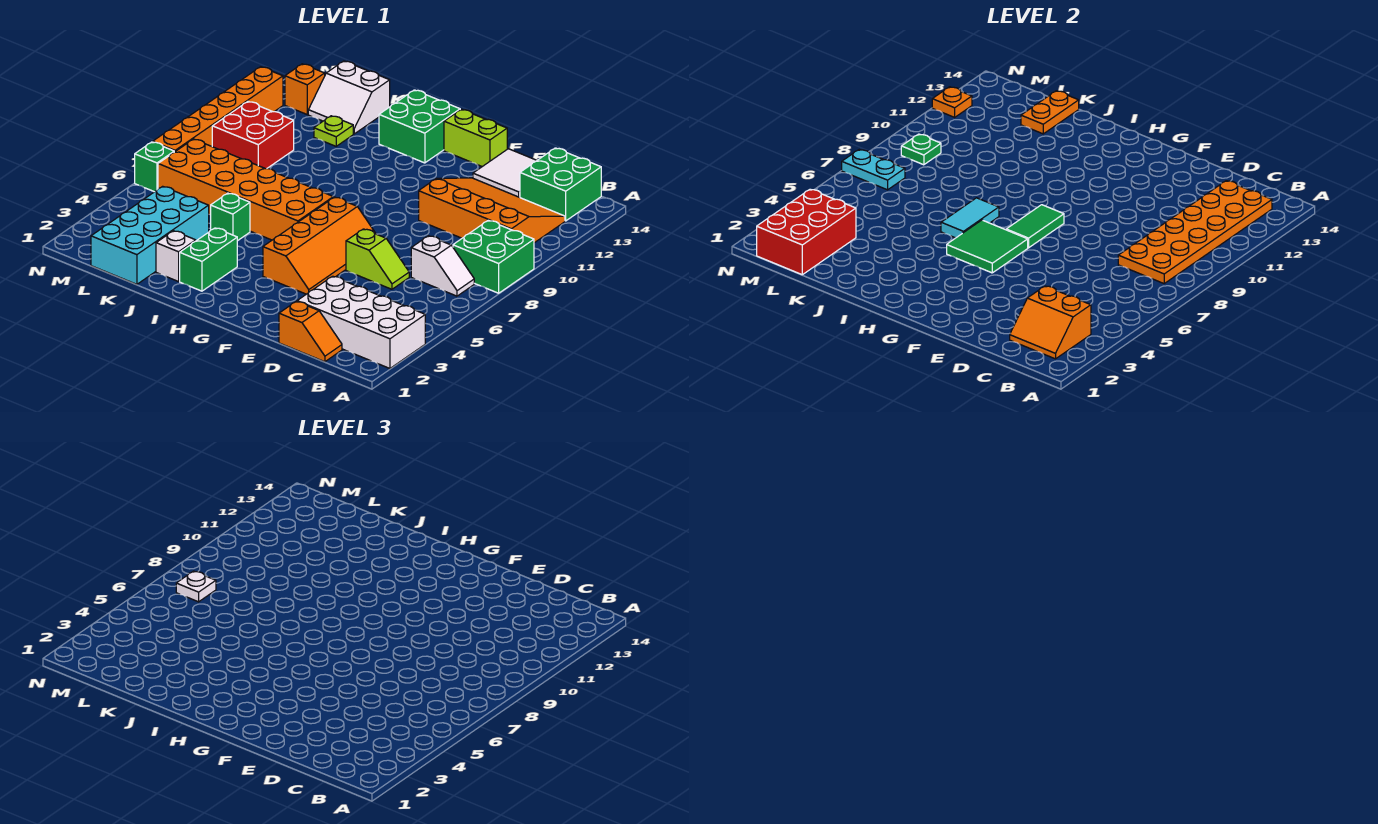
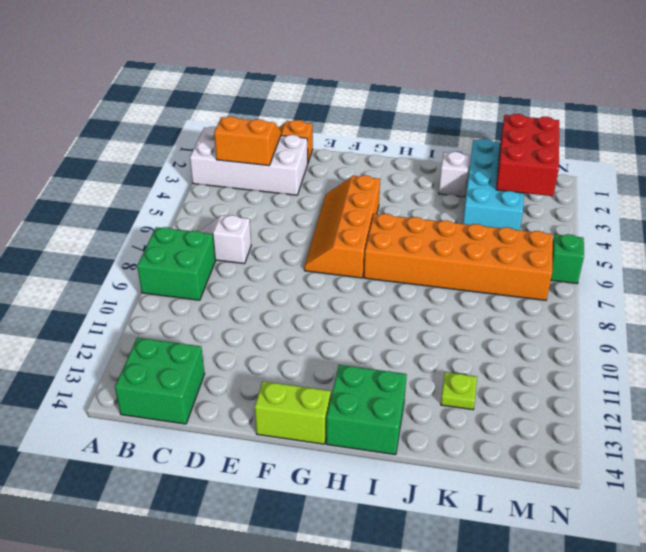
none -> orange slope B10:E12 level 1 top 10
none -> lime slope D6:E6 level 1 top E
none -> white tile D13:E14 level 1
none -> green brick I2:I3 level 1

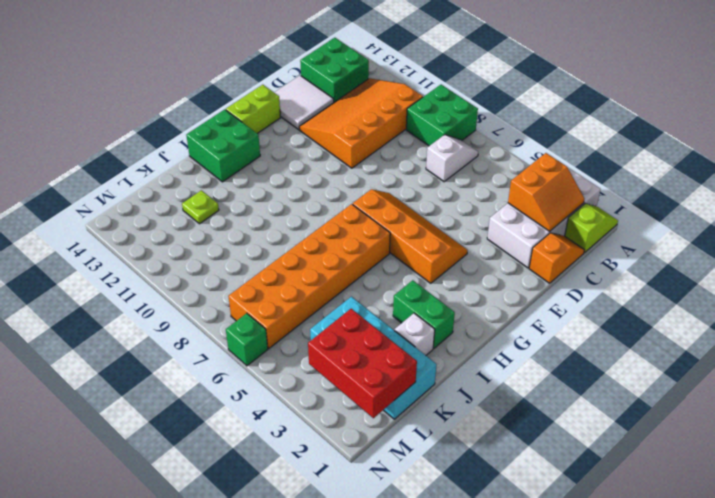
lime slope A1:B1 level 1 top B -> lime slope D6:E6 level 1 top E
none -> green brick J5 level 1
none -> white slope K13:L14 level 1 top 14
none -> red brick L9:M10 level 1
none -> orange brick M13 level 1

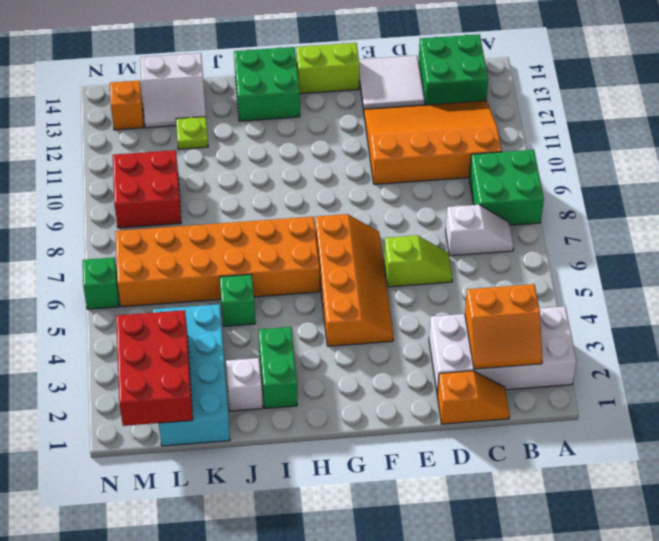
none -> orange brick N7:N12 level 1
none -> orange plate B8:C13 level 2
none -> green tile G5:H6 level 2
none -> green tile G7:G8 level 2

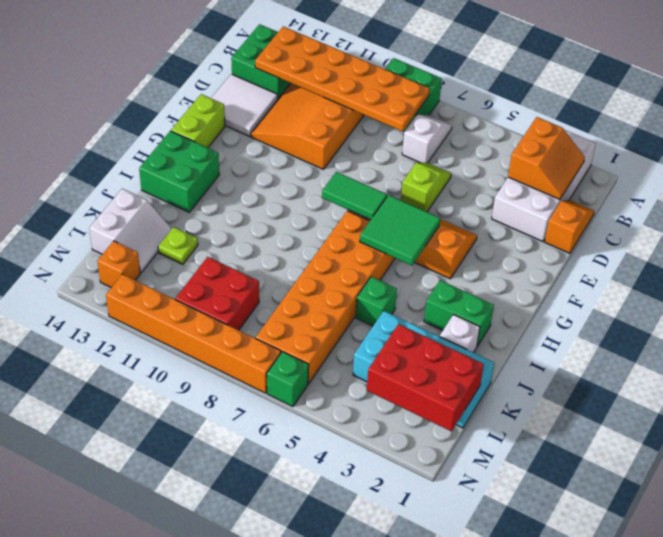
none -> cyan tile I6:I7 level 2
none -> orange plate K13:K14 level 2
none -> cyan plate M7:N7 level 2
none -> green plate M9 level 2

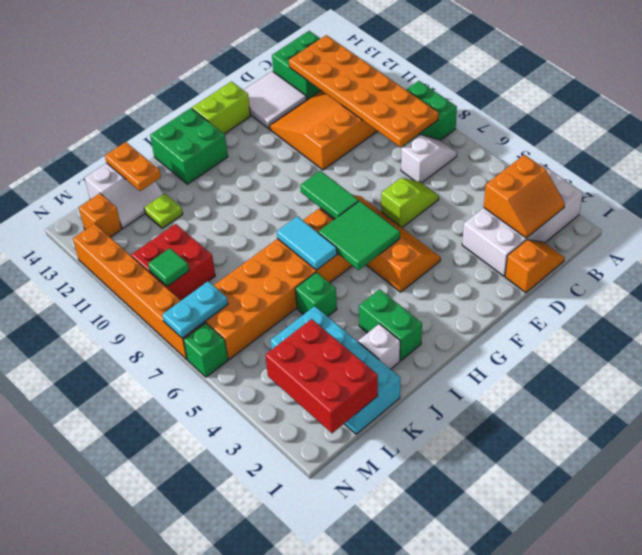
green tile M9 level 2 -> green plate M9 level 2
none -> orange plate N12 level 2
none -> white plate M7 level 3

